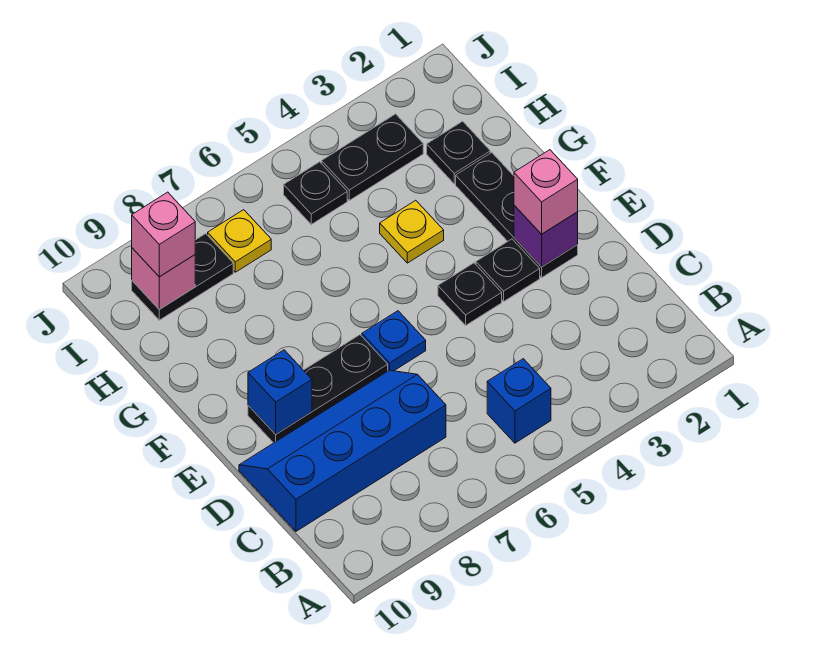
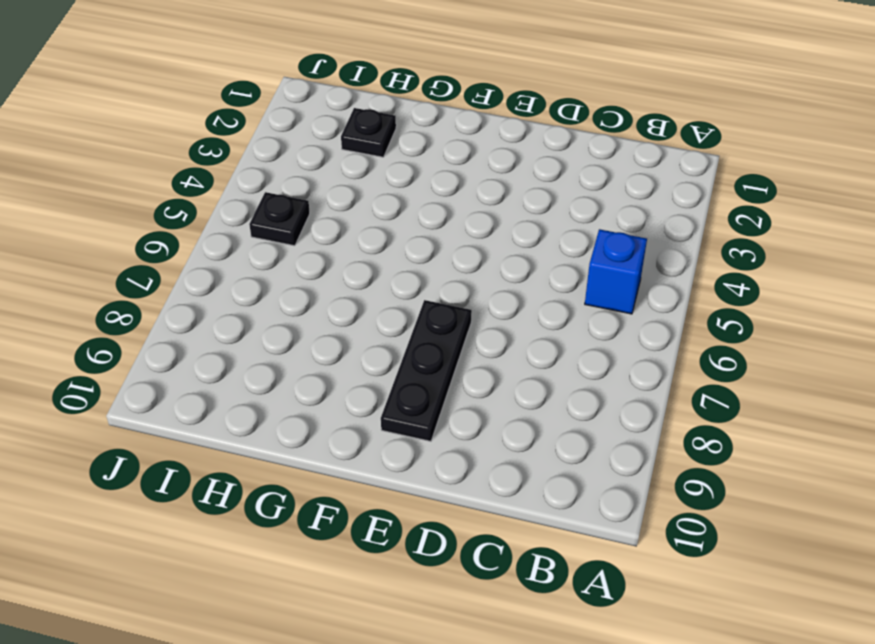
none -> blue slope C7:D10 level 1 top C
none -> black plate E2:G2 level 1
none -> black plate E3 level 1

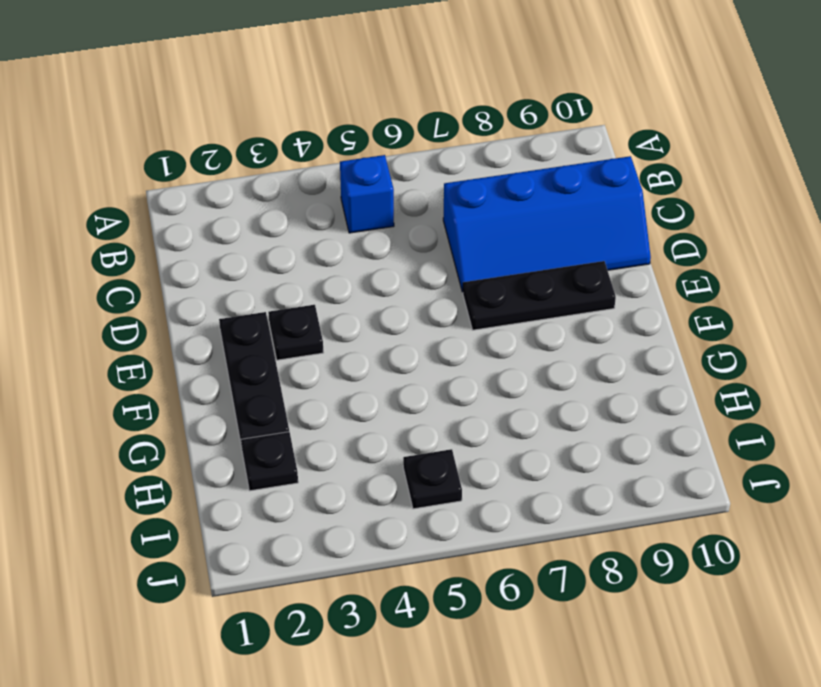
none -> black plate E4 level 1
none -> blue plate E6 level 1
none -> yellow plate G4 level 1

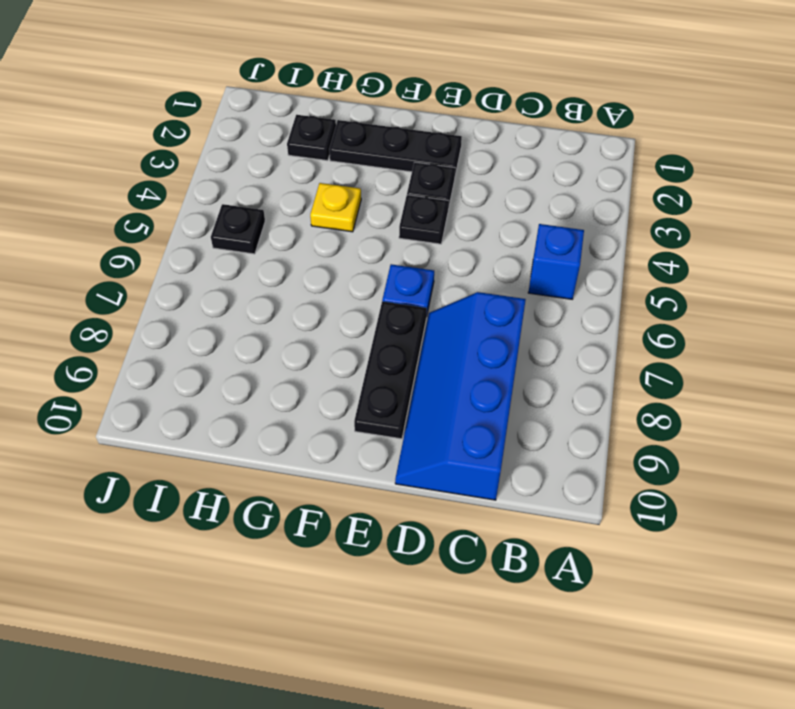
none -> black plate I3:I4 level 1
none -> yellow plate I7 level 1
none -> black plate I8:I9 level 1

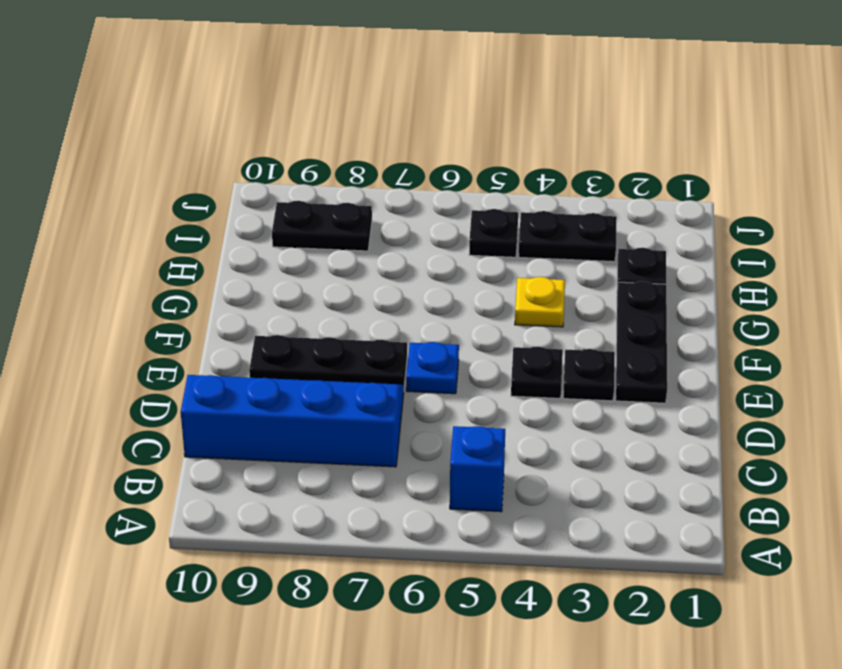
none -> yellow plate I7 level 1
none -> purple brick E2 level 2
none -> blue brick E9 level 2

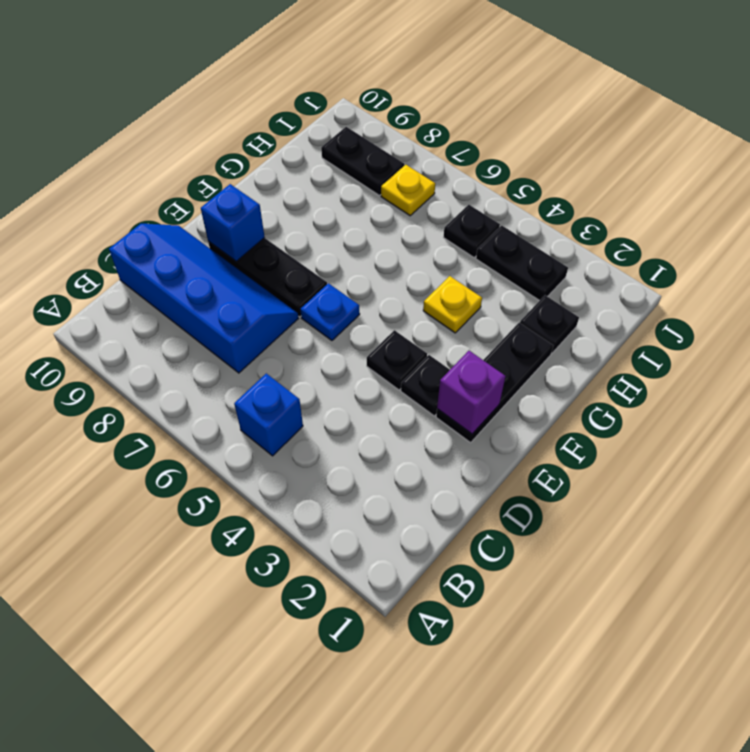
none -> pink brick I9 level 2
none -> pink brick E2 level 3
none -> pink brick I9 level 3

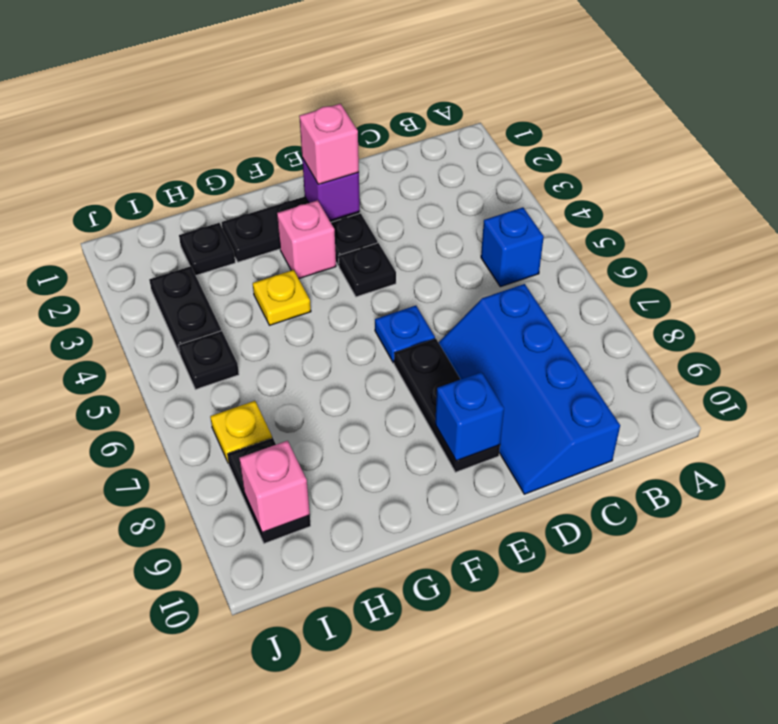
pink brick F3 level 1 -> pink brick I9 level 3

